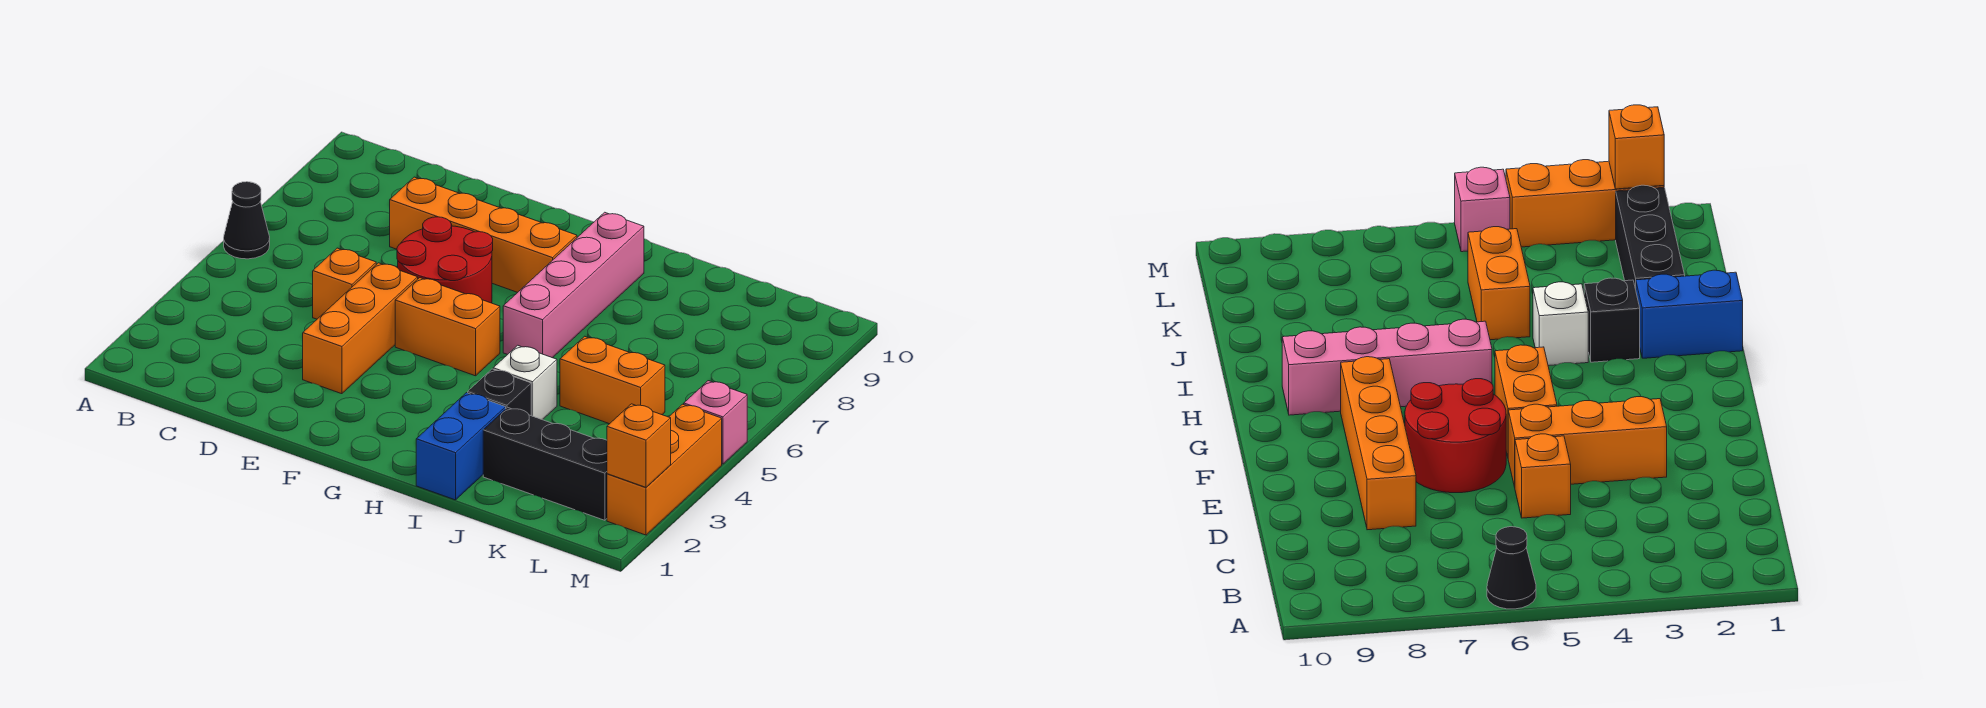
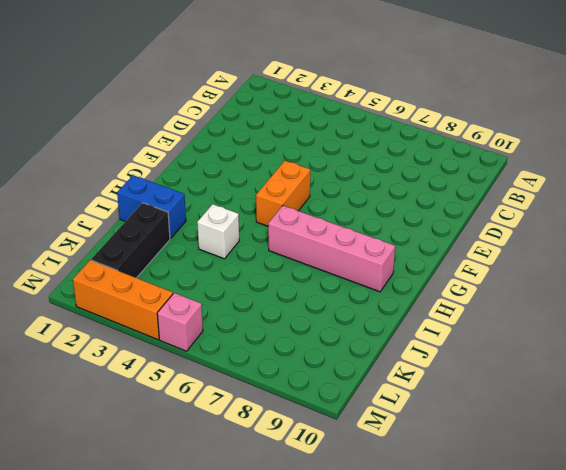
none -> black cone A6 level 1
none -> orange brick D5 level 1
none -> orange brick D8:G8 level 1

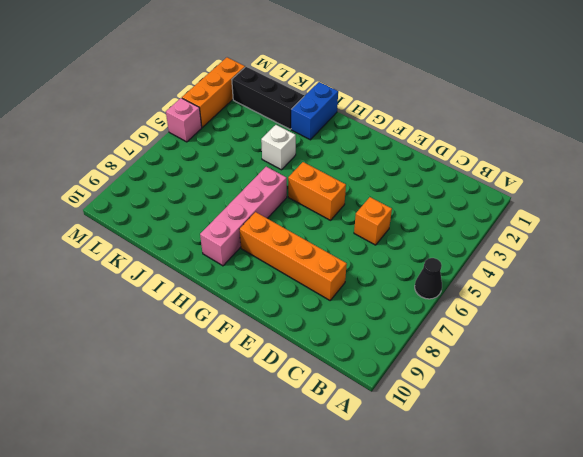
none -> orange brick E3:E5 level 1
none -> red round brick E6:F7 level 1
none -> black brick I3 level 1

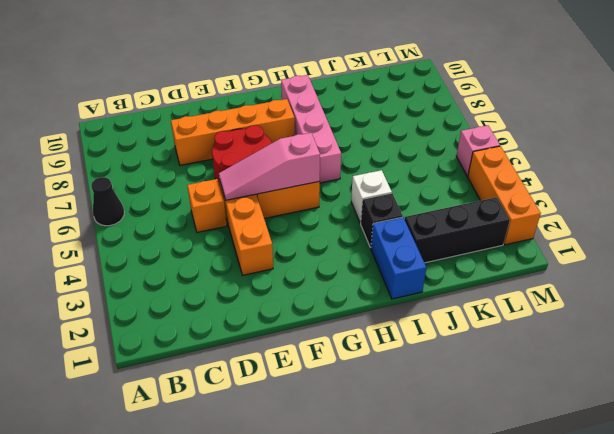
pink slope E5:G5 level 2 top G -> none
none -> orange brick J5:K5 level 1
none -> orange brick M2 level 2

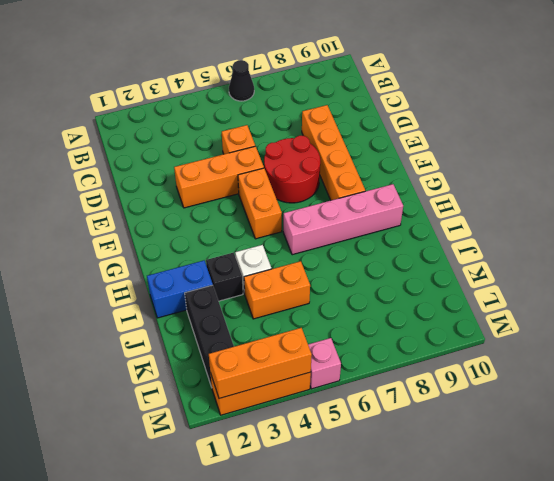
orange brick J4:J5 level 1 -> orange brick J5:K5 level 1
orange brick M2:M4 level 2 -> orange brick M2 level 2

